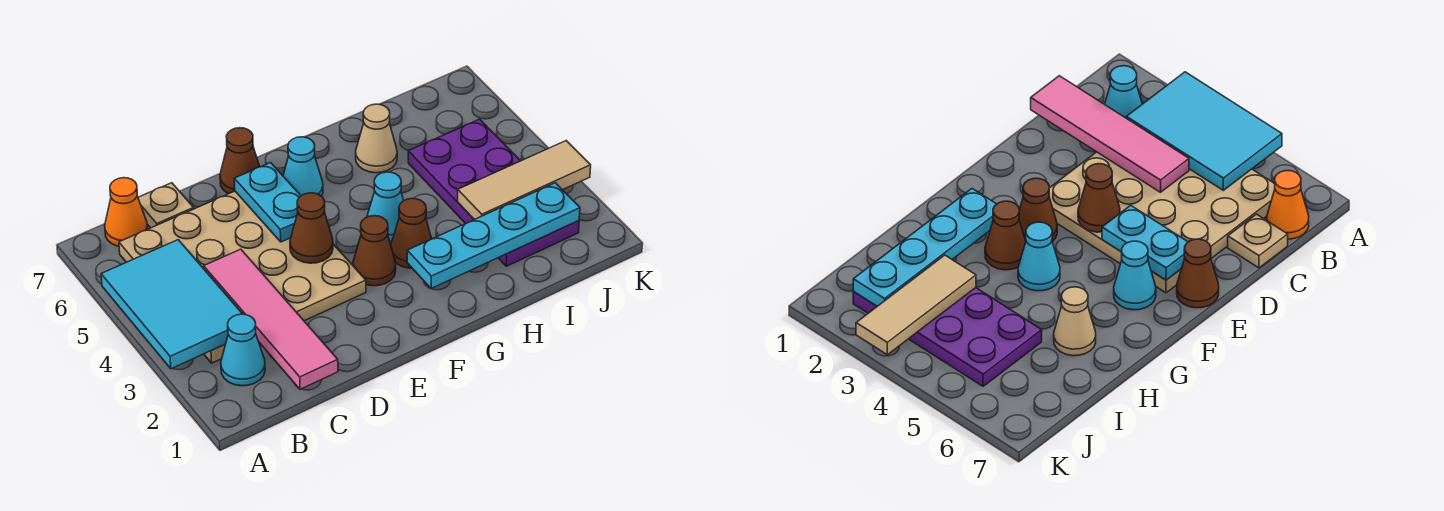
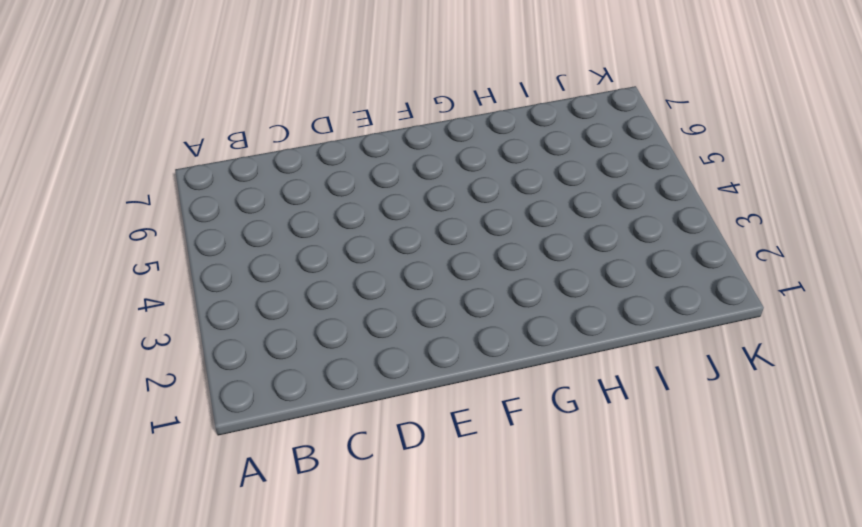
none -> cyan cone B2 level 1
none -> tan plate B3:E6 level 1
none -> orange cone B7 level 1

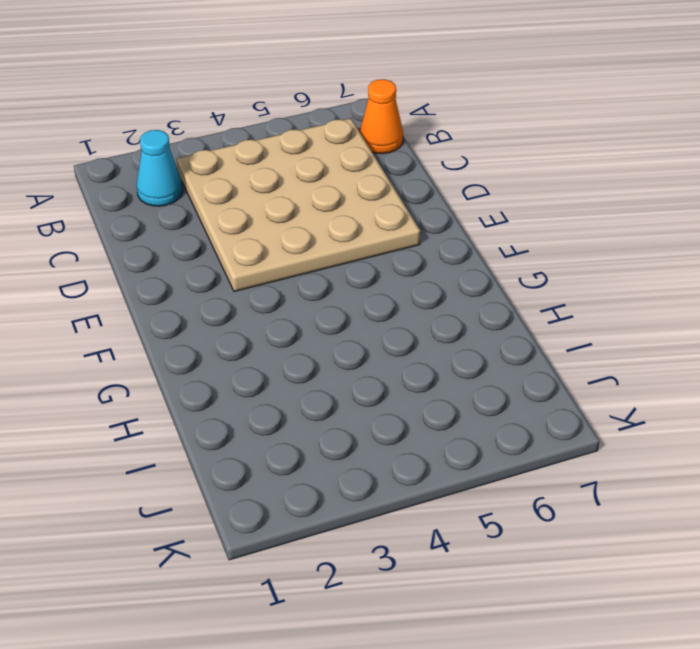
none -> tan plate C7 level 1
none -> brown cone E7 level 1
none -> brown cone F3 level 1

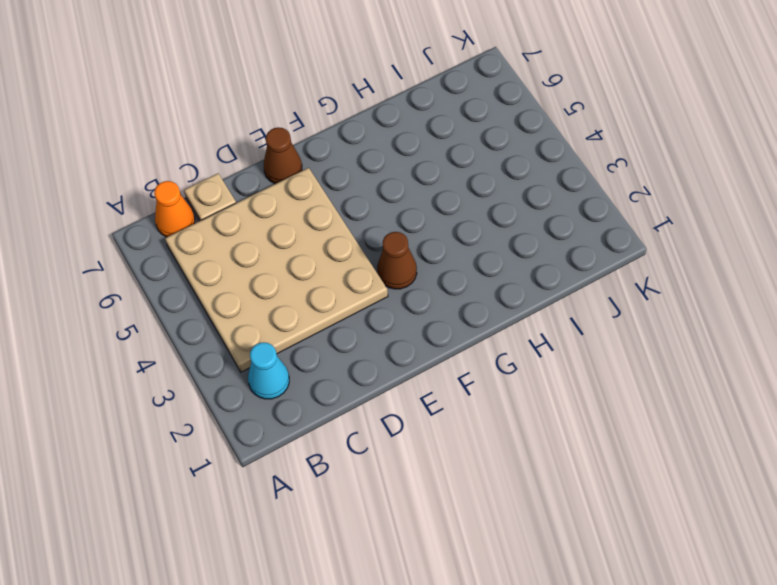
none -> cyan cone F6 level 1
none -> brown cone G3 level 1
none -> cyan cone G4 level 1

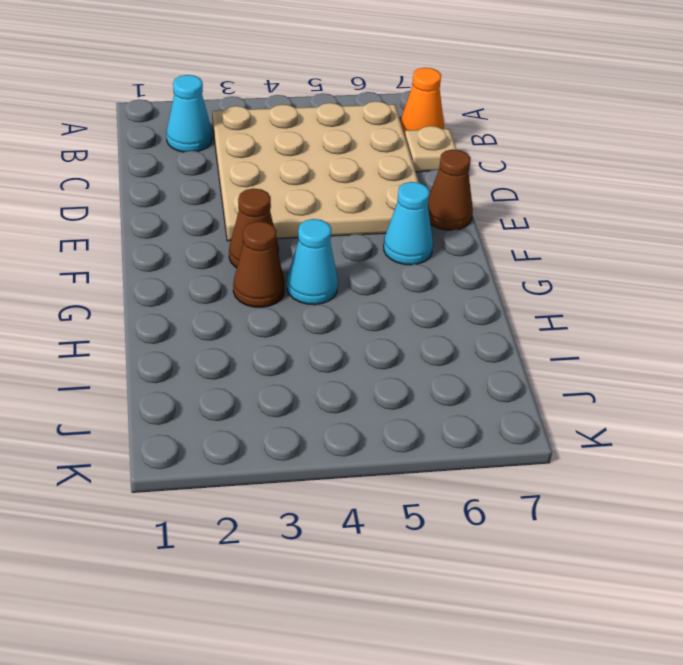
none -> tan cone H6 level 1
none -> purple plate I2:J5 level 1
none -> cyan tile A3:B5 level 2

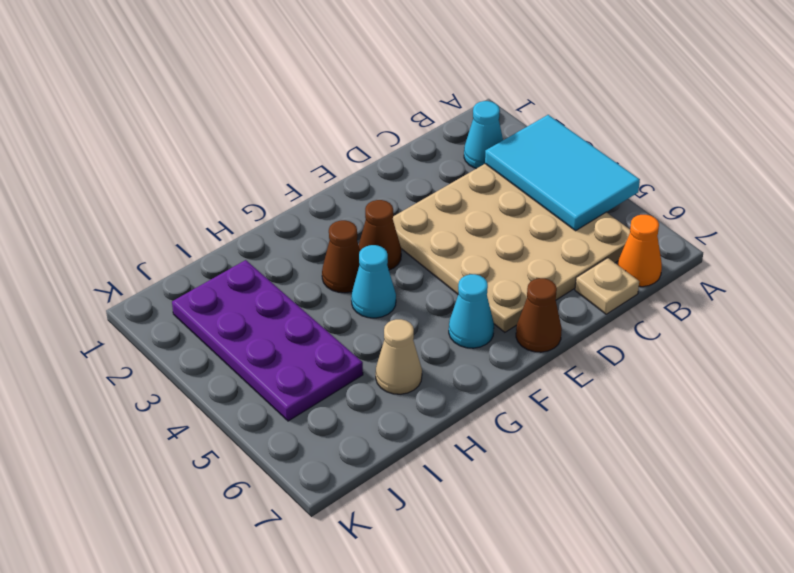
none -> pink tile C1:C4 level 2
none -> brown cone E4 level 2
none -> cyan plate E5:E6 level 2

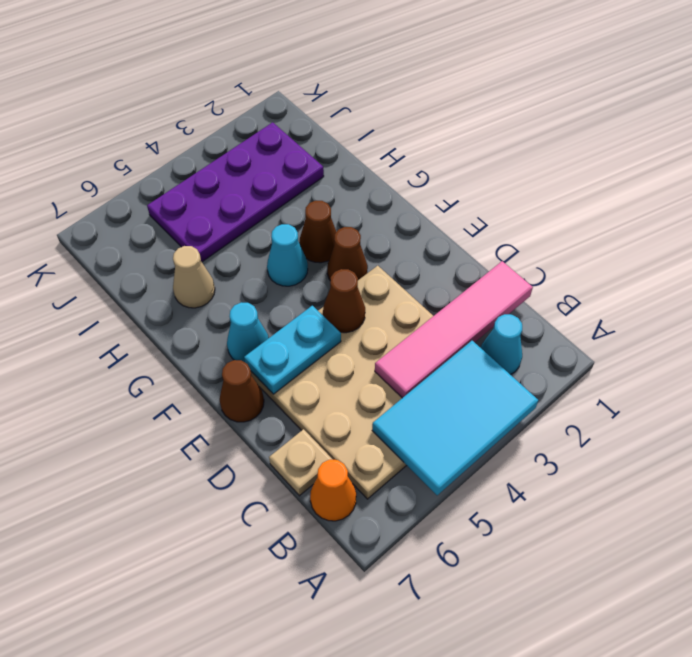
none -> cyan plate G2:J2 level 2
none -> tan tile I3:K3 level 2

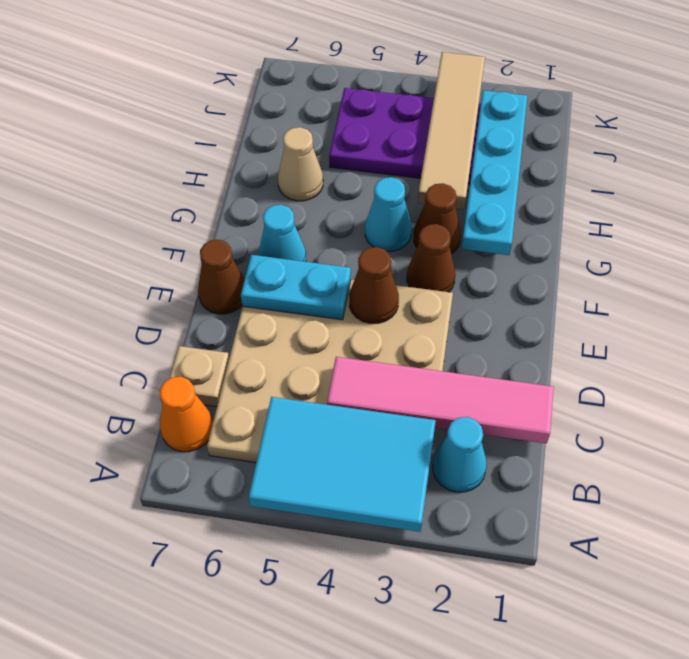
tan tile H3:K3 level 2 -> tan tile I3:K3 level 2

